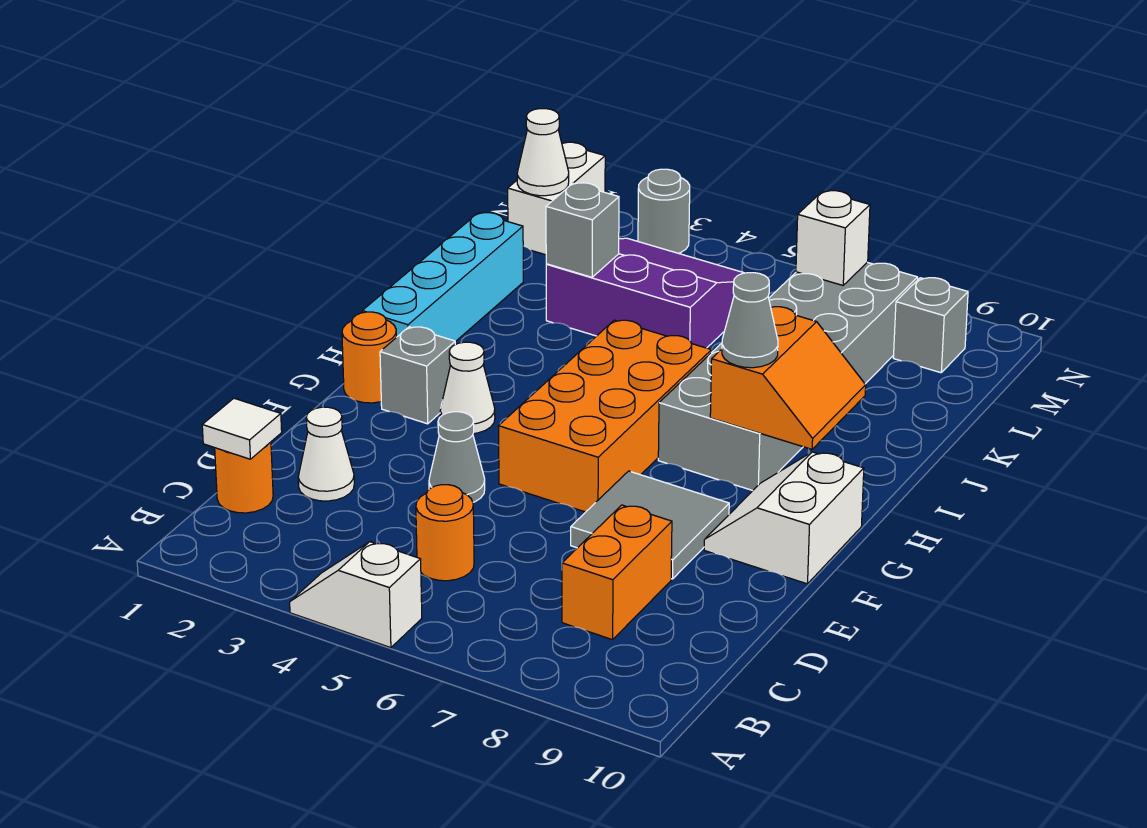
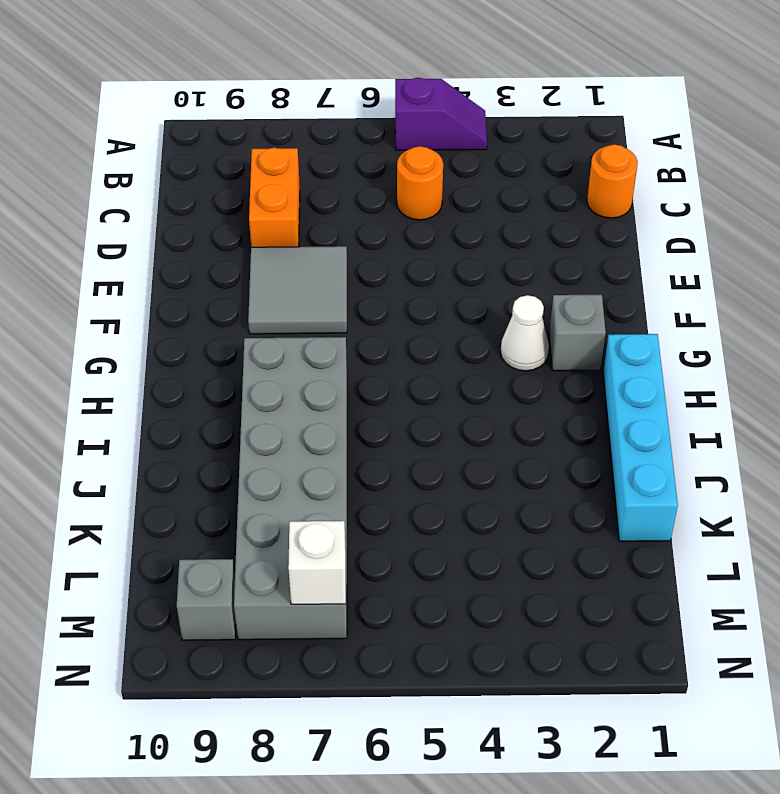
purple slope A4:A5 level 1 top 5 -> white slope A4:A5 level 1 top 5
none -> white cone D2 level 1
none -> grey cone E4 level 1
none -> orange brick F5:I6 level 1

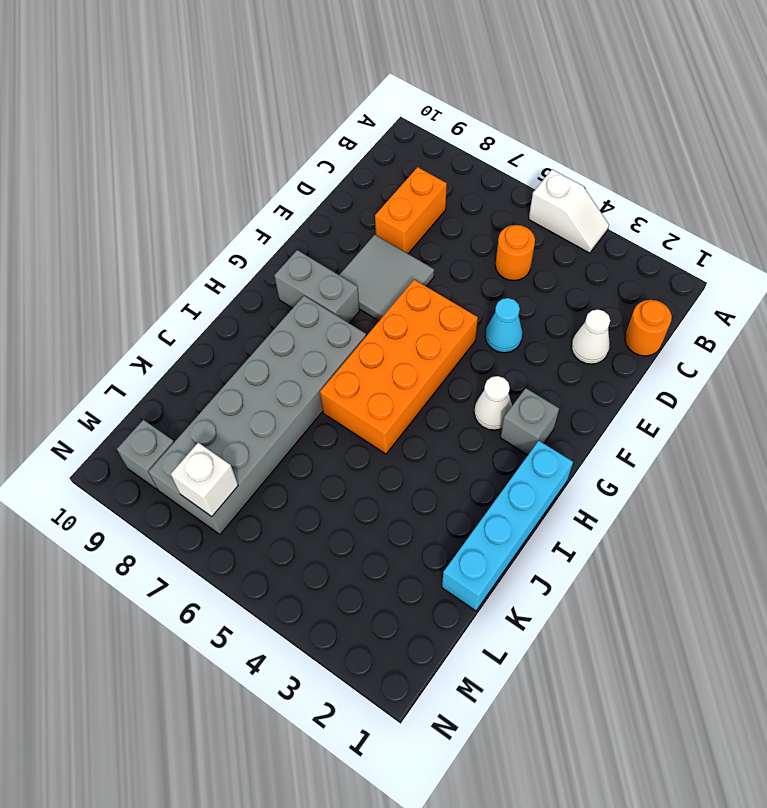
cyan cone E4 level 1 -> grey cone E4 level 1
grey brick G8:G9 level 1 -> white slope F9:G10 level 1 top 10
none -> orange round brick G1 level 1
none -> purple slope K3:M5 level 1 top K
none -> white brick M1:N1 level 1

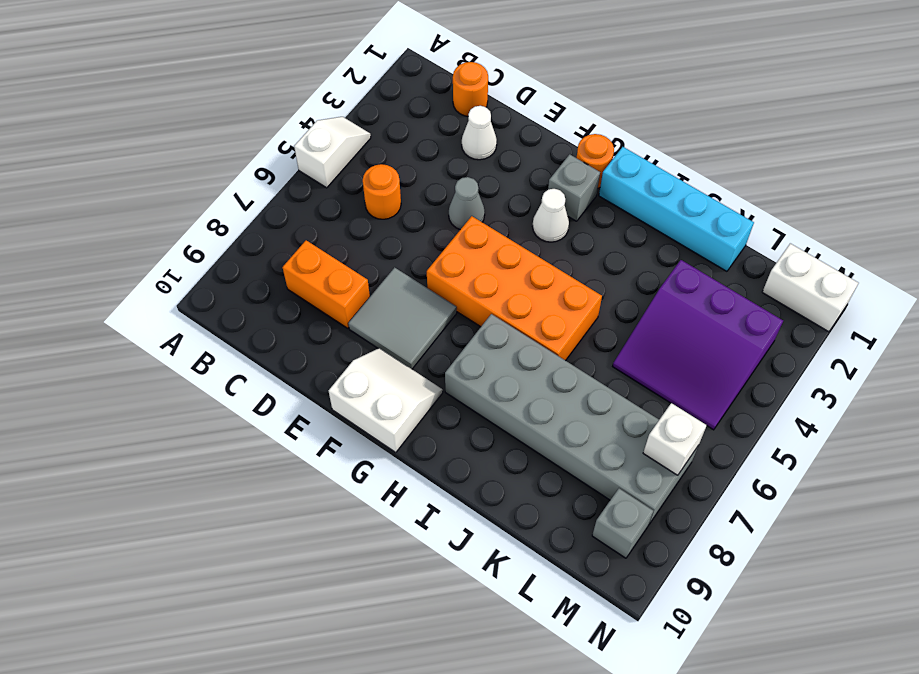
purple slope K3:M5 level 1 top 3 -> purple slope K3:M5 level 1 top K
none -> grey round brick N3 level 1
none -> white tile C1 level 2
none -> orange slope H8:I9 level 2 top 8

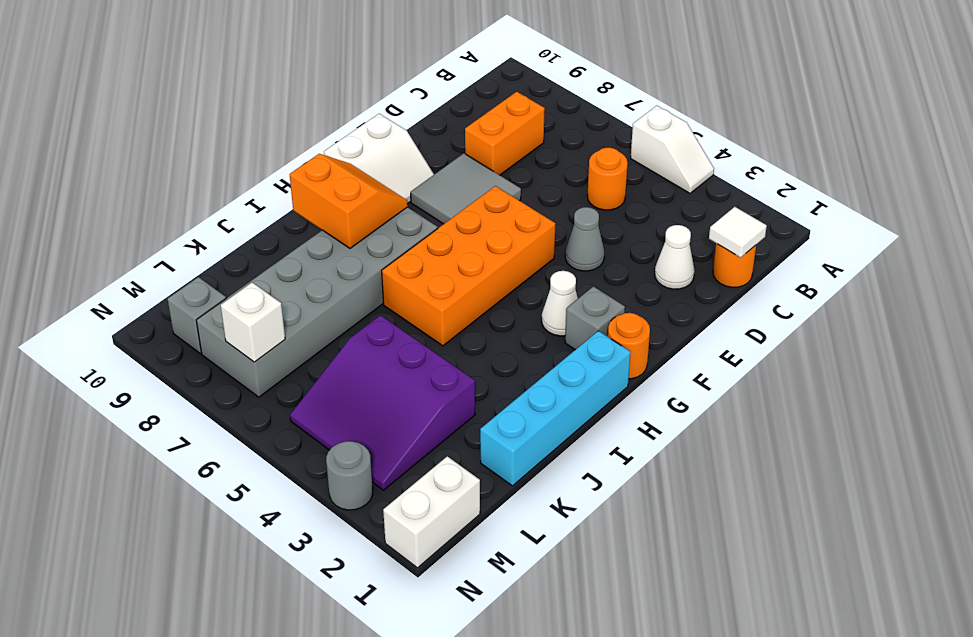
orange slope H8:I9 level 2 top I -> orange slope H8:I9 level 2 top 8
none -> grey brick K3 level 2
none -> white cone M1 level 2
none -> grey cone H8 level 3

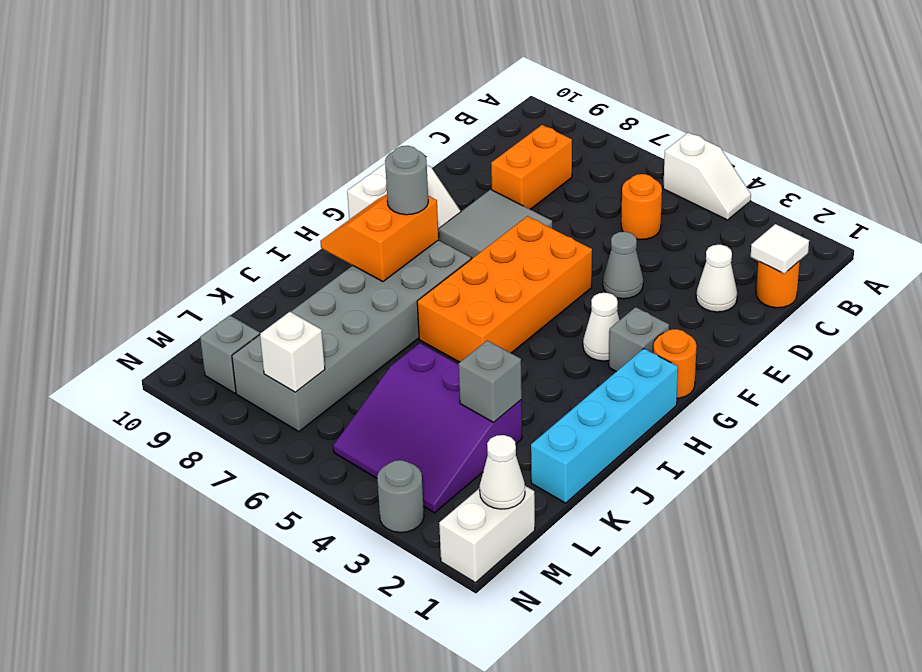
grey round brick H8 level 3 -> grey cone H8 level 3

